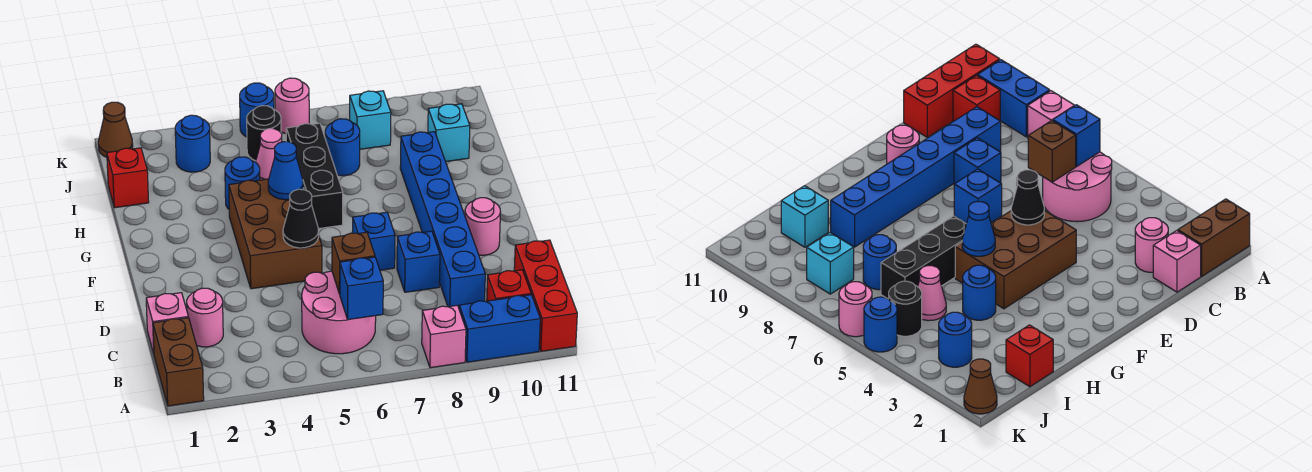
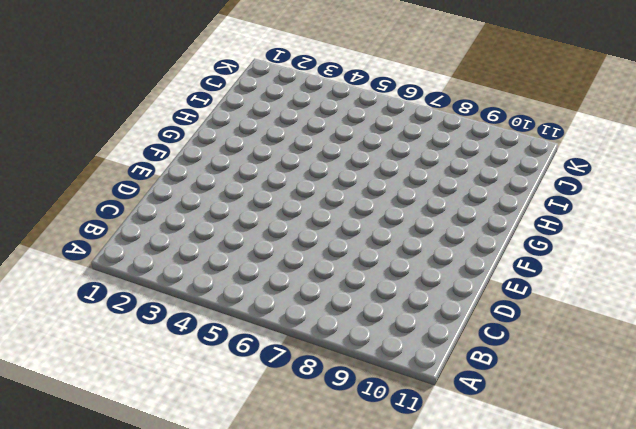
none -> brown brick A1:B1 level 1
none -> pink brick A8 level 1
none -> blue brick A9:A10 level 1

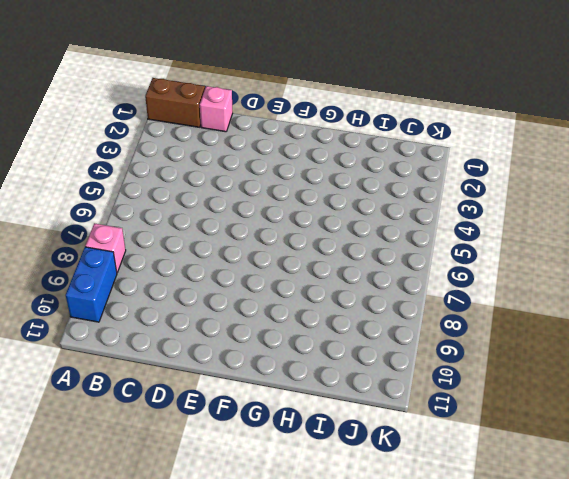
none -> red brick A11:C11 level 1
none -> pink round brick B5:C6 level 1
none -> red brick B10 level 1

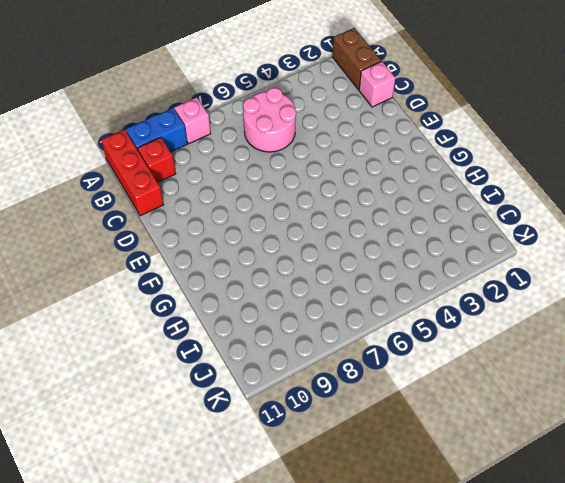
none -> pink round brick C2 level 1
none -> blue brick C9:H9 level 1
none -> blue brick D8 level 1

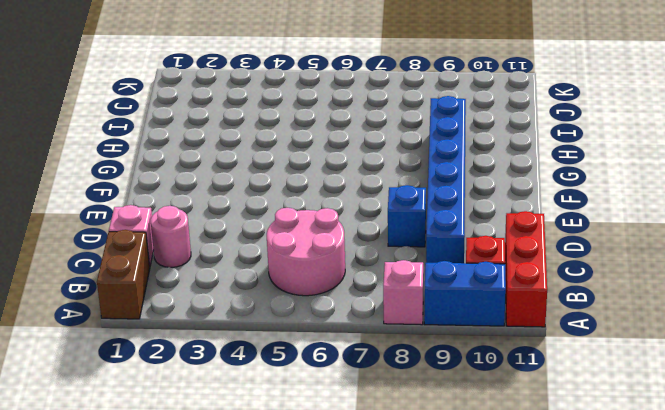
none -> brown brick E4:G5 level 1
none -> blue brick E7 level 1
none -> pink round brick E10 level 1

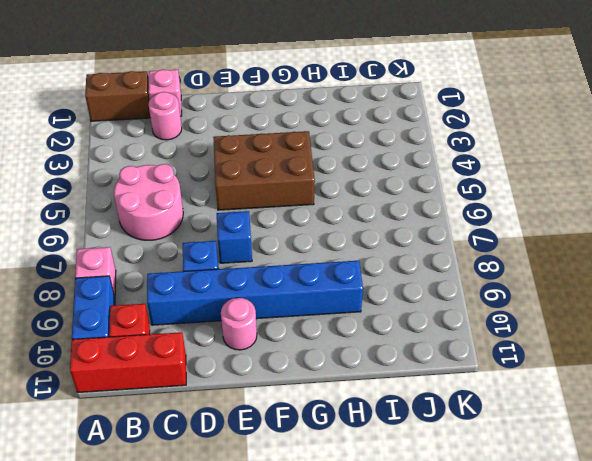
none -> black brick G6:I6 level 1
none -> blue round brick H4 level 1
none -> red brick I1 level 1

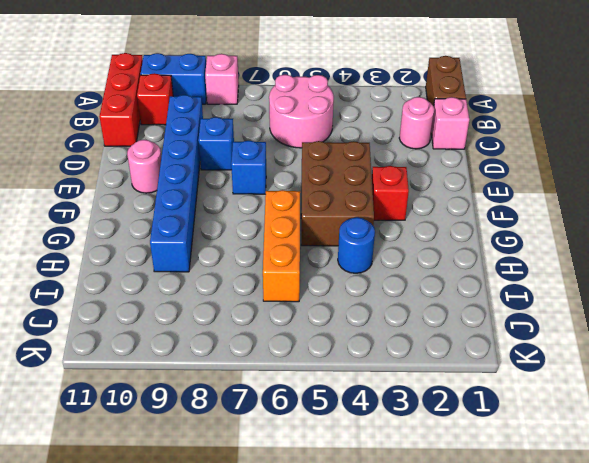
red brick F3 level 1 -> red brick I1 level 1
orange brick G6:I6 level 1 -> black brick G6:I6 level 1
none -> pink cone I5 level 1
none -> blue round brick I7 level 1
none -> cyan brick I10 level 1

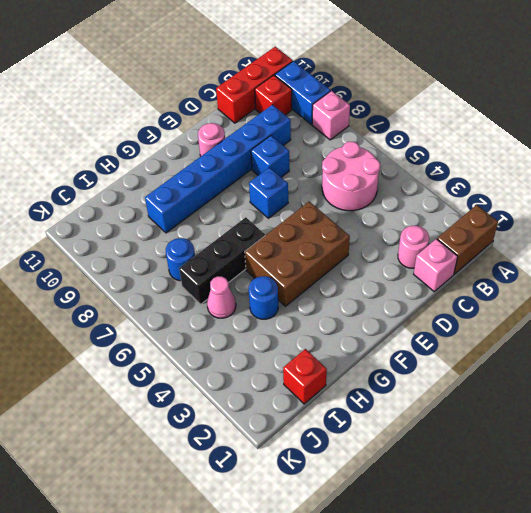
none -> cyan brick I10 level 1
none -> blue round brick J3 level 1
none -> black round brick J5 level 1

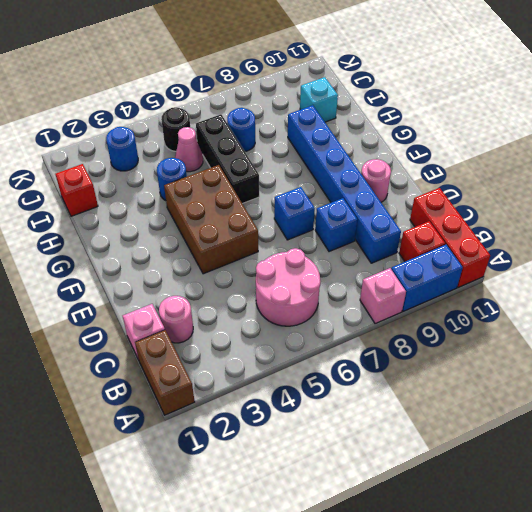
none -> cyan brick J8 level 1
none -> brown cone K1 level 1
none -> blue round brick K5 level 1

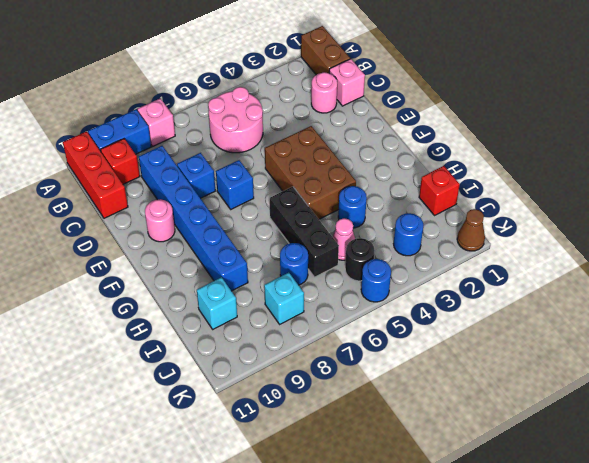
none -> pink round brick K6 level 1
none -> blue brick B6 level 2
none -> brown brick C6 level 2

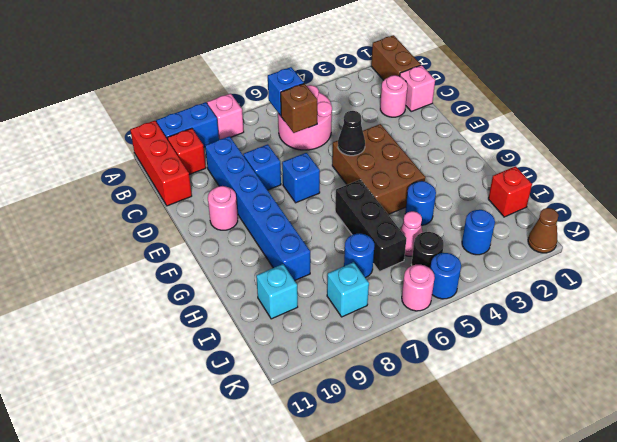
none -> blue cone G5 level 2

